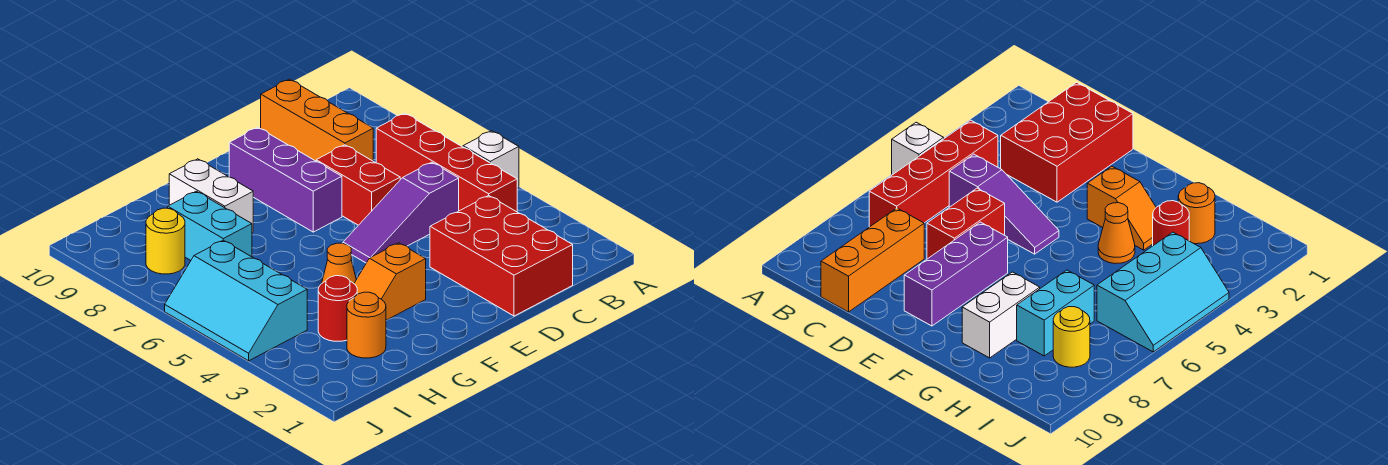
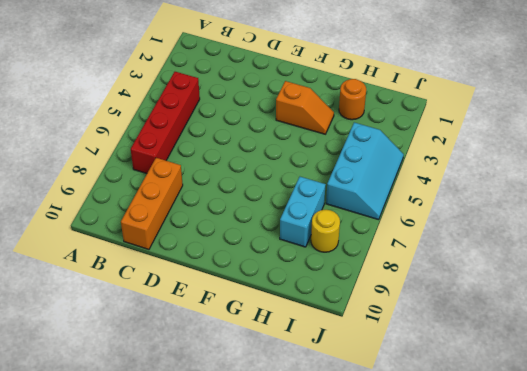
none -> white brick A5 level 1
none -> red brick C1:D3 level 1
none -> purple slope C5:E5 level 1 top C

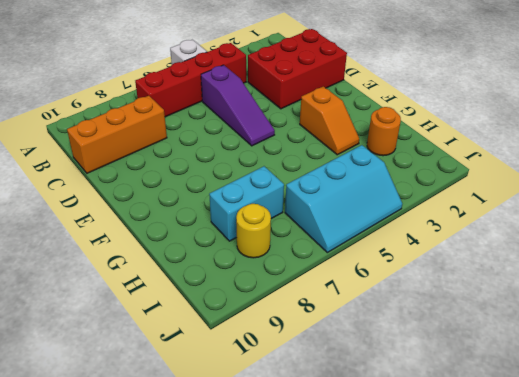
none -> red brick D6:D7 level 1
none -> purple brick E7:E9 level 1
none -> orange cone G4 level 1

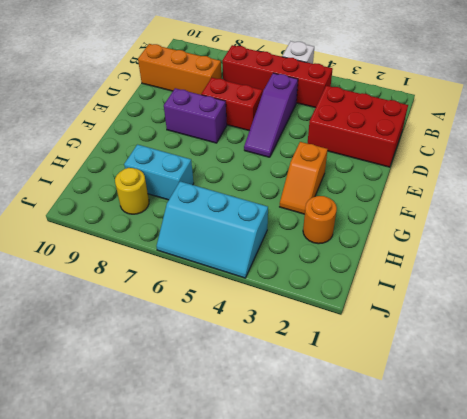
purple brick E7:E8 level 1 -> purple brick E7:E9 level 1
none -> orange cone G4 level 1
none -> white brick G8:G9 level 1
none -> red round brick H3 level 1

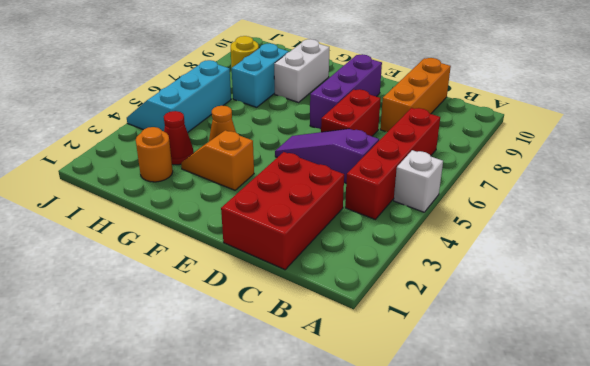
red cone H3 level 1 -> red round brick H3 level 1

